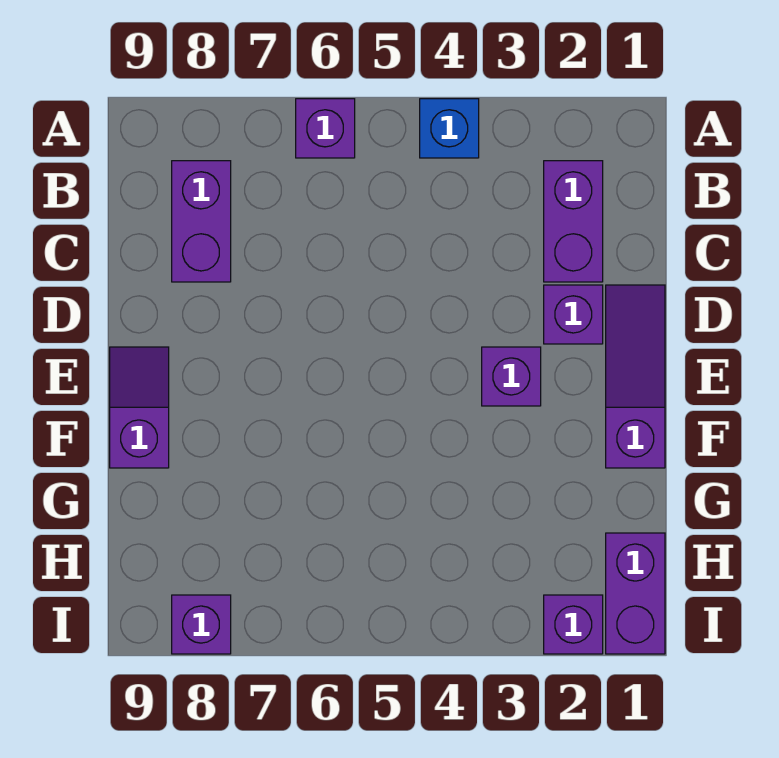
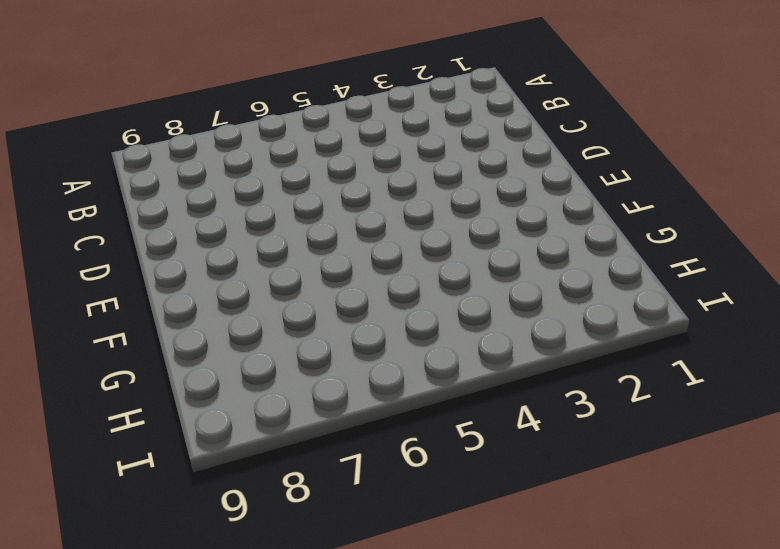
none -> blue brick A4 level 1
none -> purple brick A6 level 1

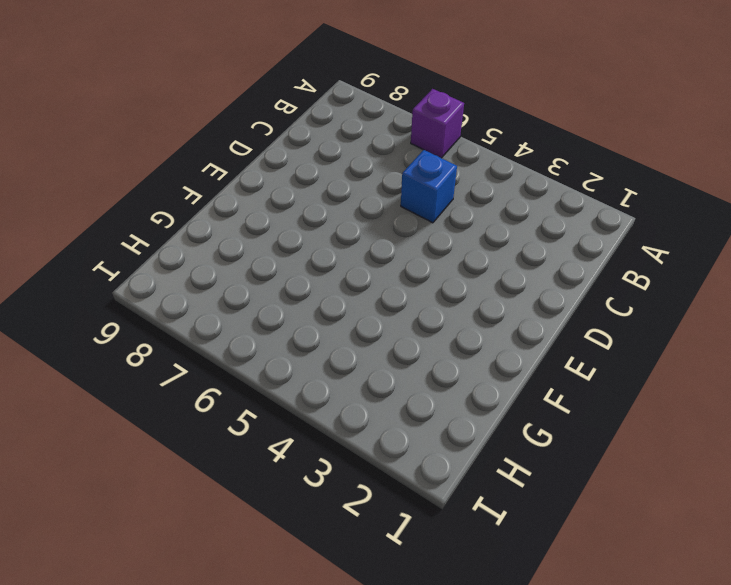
blue brick C5 level 1 -> blue brick A4 level 1
none -> purple brick B2:C2 level 1
none -> purple brick B8:C8 level 1

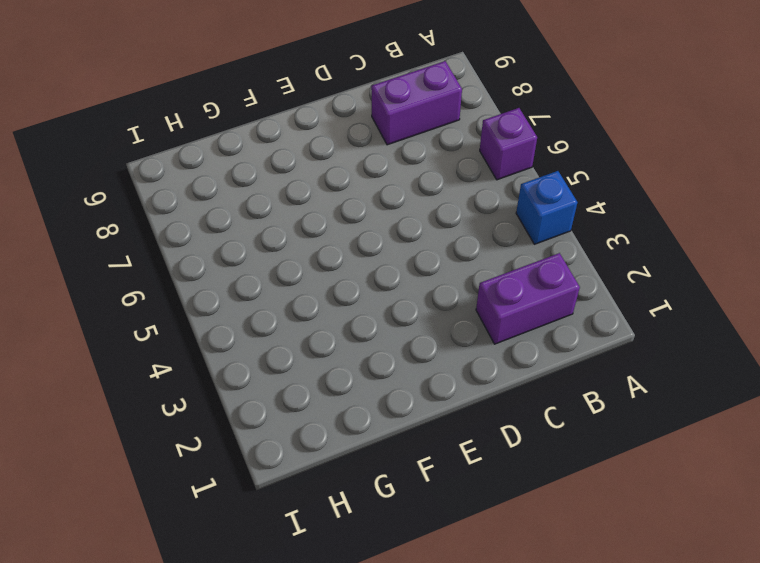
none -> purple slope D1:F1 level 1 top F
none -> purple brick D2 level 1

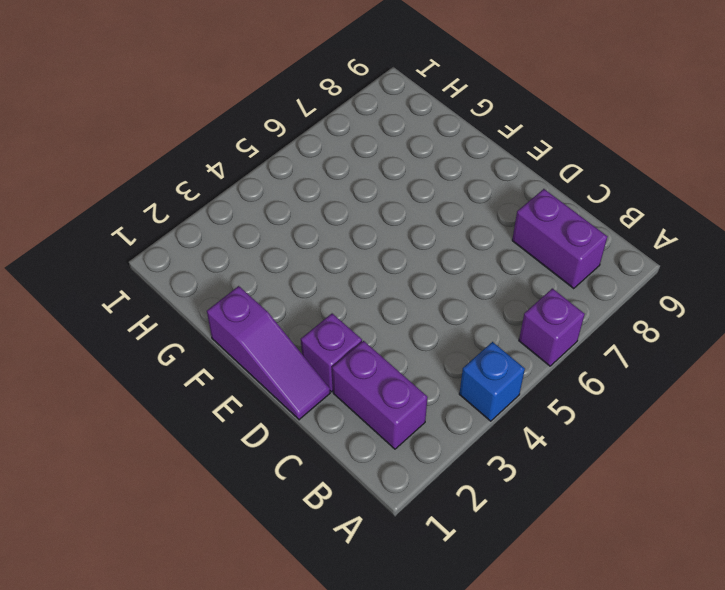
none -> purple brick E3 level 1
none -> purple slope E9:F9 level 1 top F

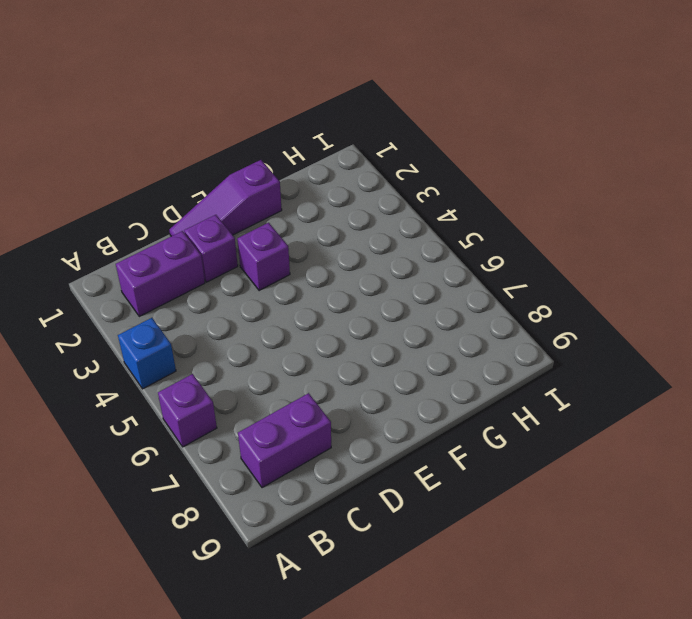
none -> purple slope E9:F9 level 1 top F
none -> purple brick H1:I1 level 1

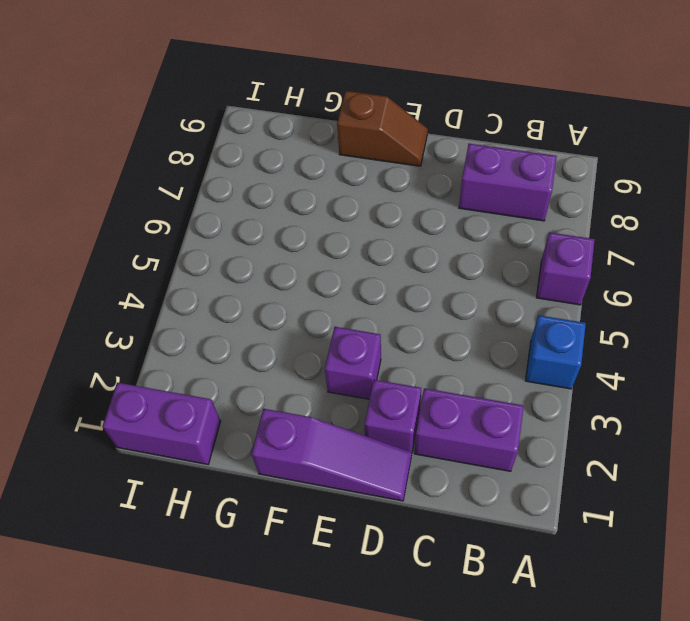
brown slope E9:F9 level 1 top F -> purple slope E9:F9 level 1 top F
none -> purple brick I2 level 1
none -> purple brick I8 level 1

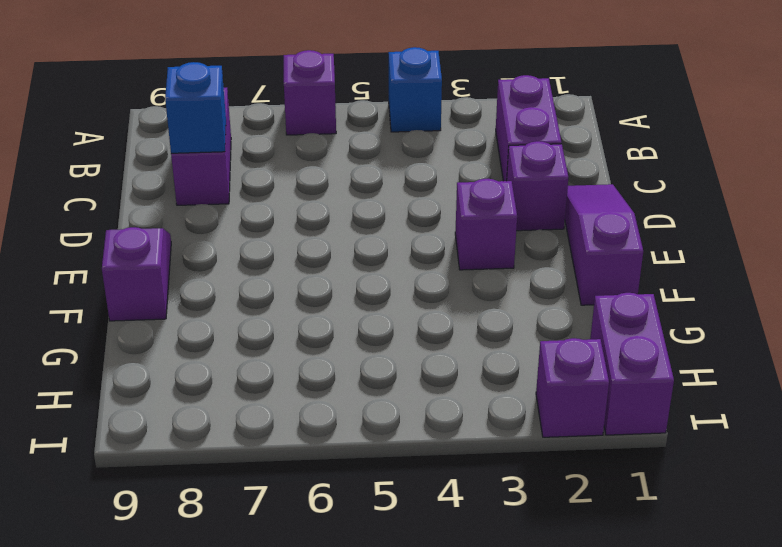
blue brick C8 level 2 -> none
none -> purple brick I8 level 1

